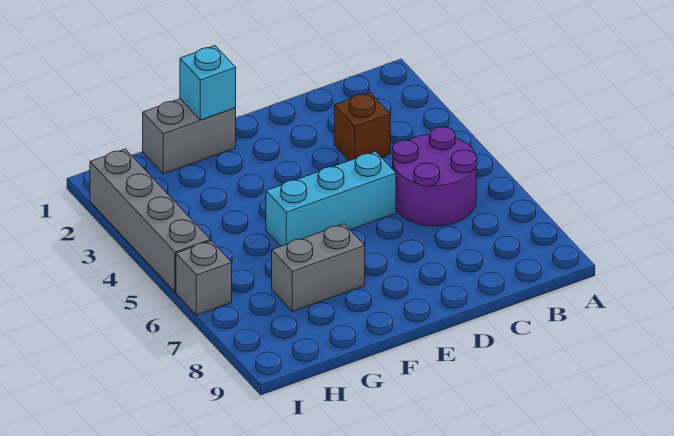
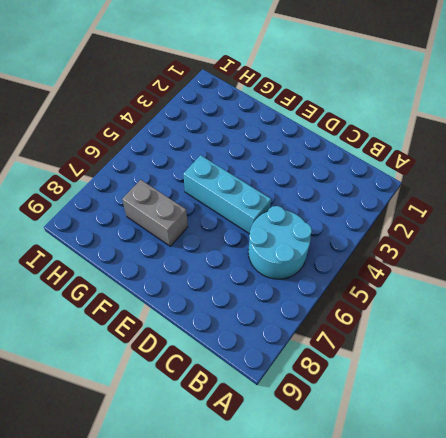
cyan round brick B5:C6 level 1 -> purple round brick B5:C6 level 1
none -> brown brick C3 level 1
none -> grey brick F1:G1 level 1

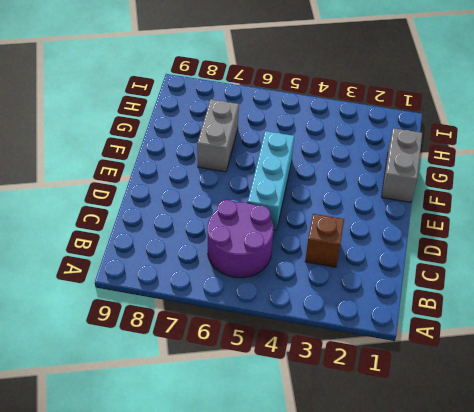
none -> grey brick I2:I5 level 1
none -> grey brick I6 level 1

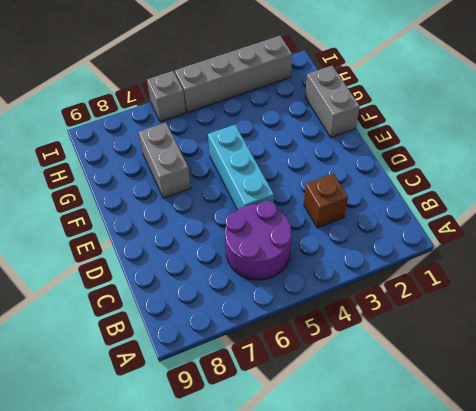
none -> cyan brick F1 level 2

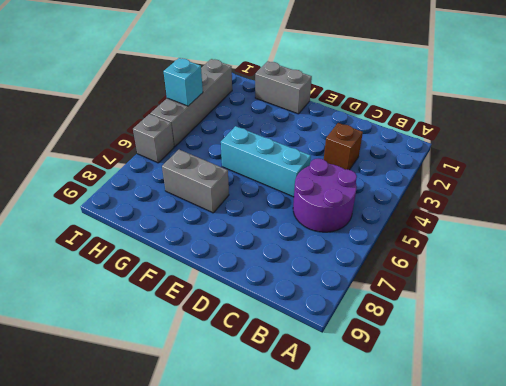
cyan brick I4 level 2 -> cyan brick F1 level 2

